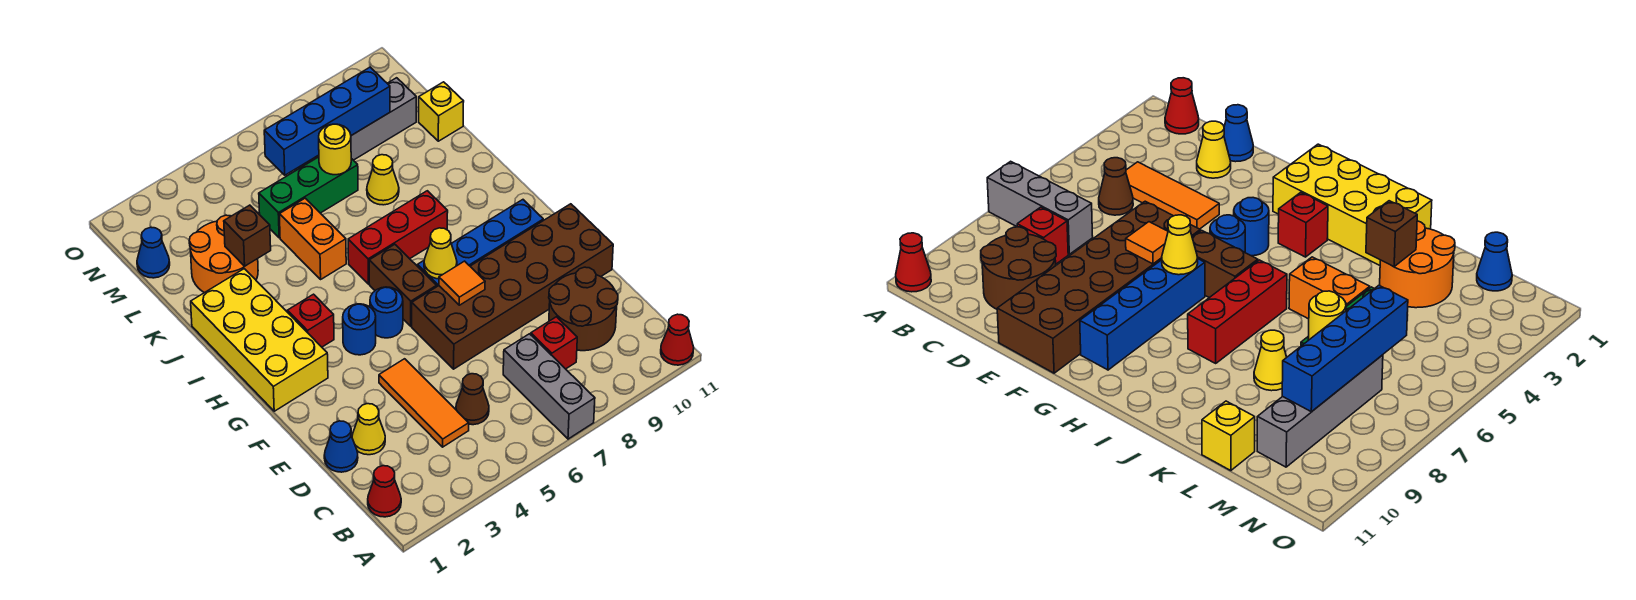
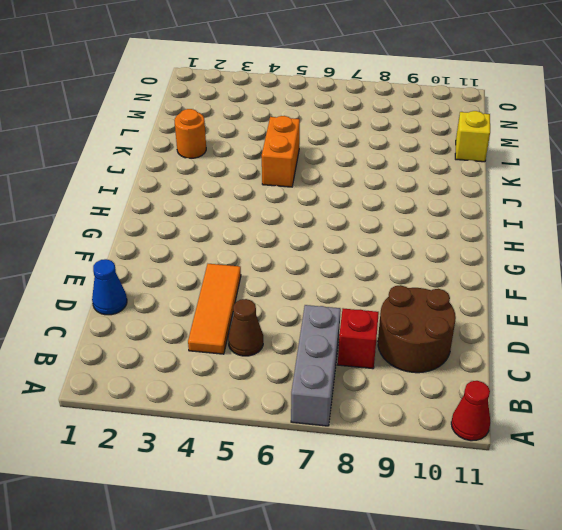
orange round brick K2 level 1 -> orange round brick K2:L3 level 1
none -> red cone B1 level 1
none -> yellow cone D2 level 1
none -> brown brick E6:F11 level 1

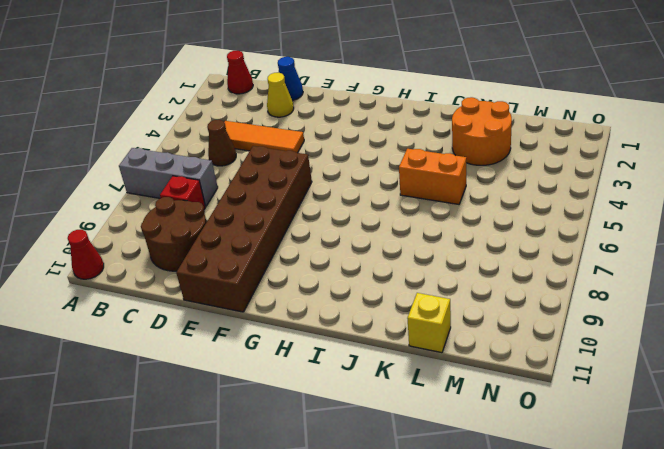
none -> yellow brick G1:J2 level 1
none -> blue round brick G4 level 1
none -> blue round brick G5 level 1

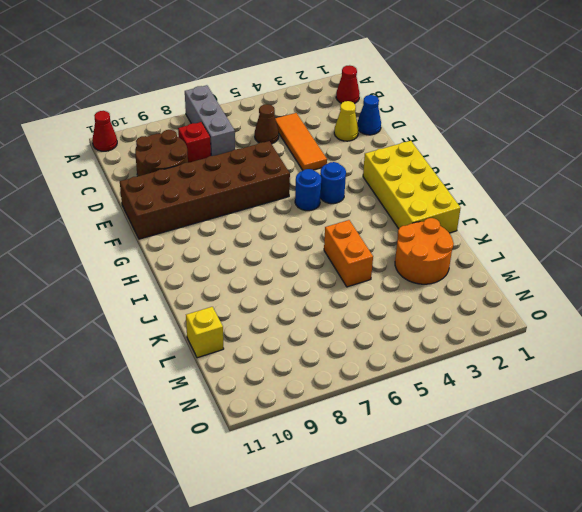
none -> brown brick G6:H6 level 1
none -> blue brick G7:G10 level 1
none -> red brick H3 level 1

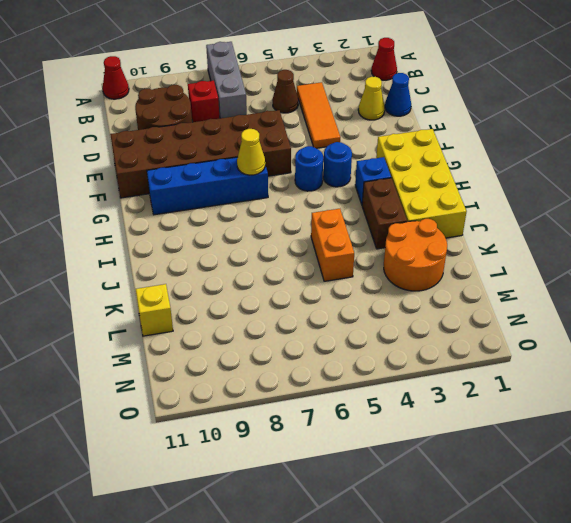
blue brick H3 level 1 -> red brick H3 level 1
brown brick I3:J3 level 1 -> brown brick G6:H6 level 1
none -> red brick I6:I8 level 1
none -> yellow cone K8 level 1
none -> green brick L5:L7 level 1

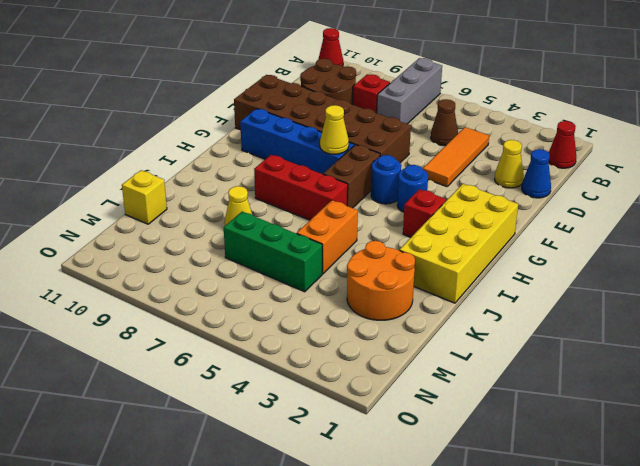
none -> blue cone M1 level 1
none -> grey brick M7:M10 level 1
none -> orange tile F7 level 2

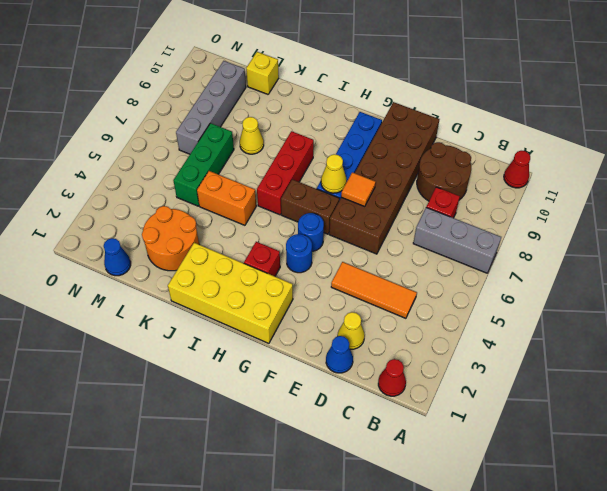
none -> brown cone C5 level 1
none -> brown brick K3 level 2
none -> yellow round brick L7 level 2

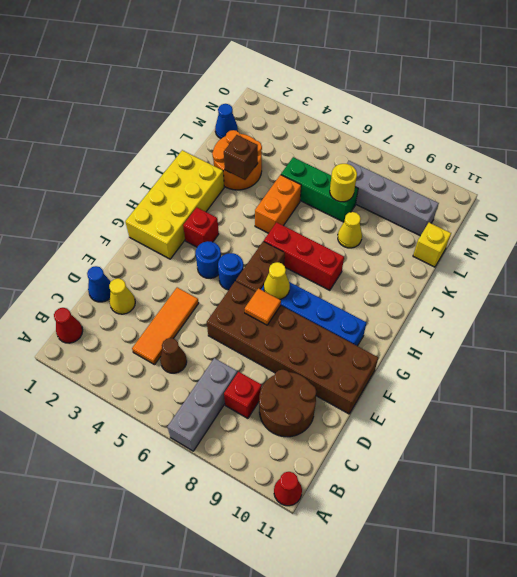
none -> blue brick M6:M9 level 2

